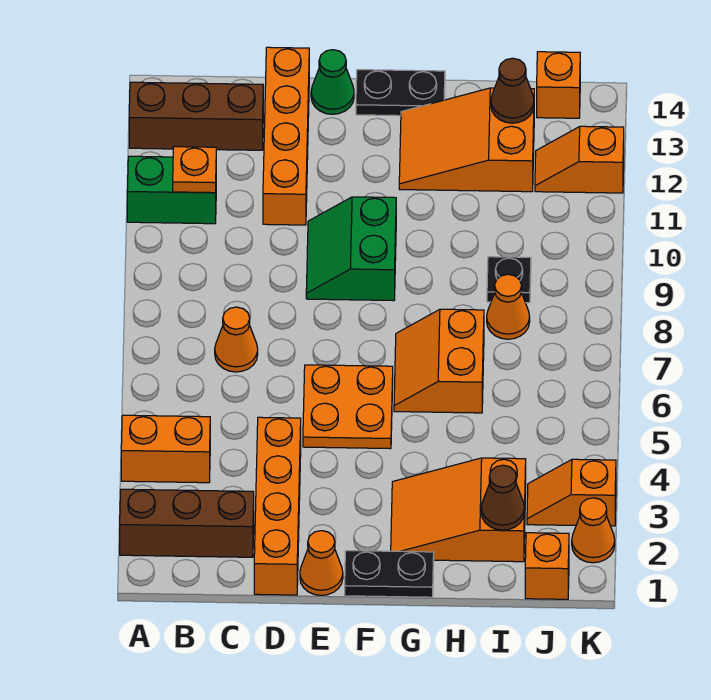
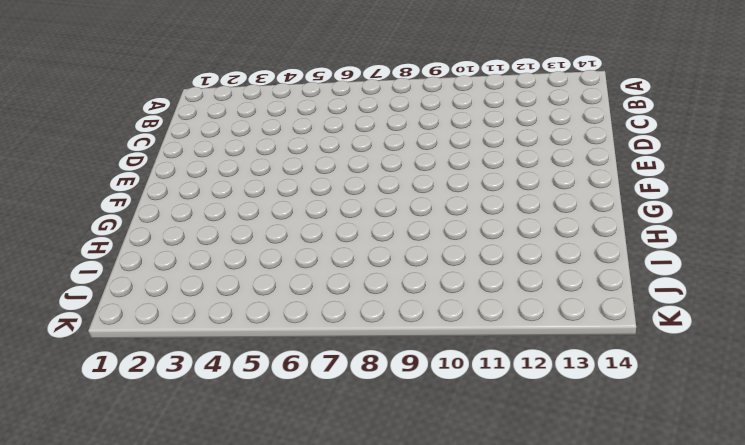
none -> brown brick A2:C2 level 1
none -> orange brick A4:B4 level 1
none -> green brick A11:B11 level 1

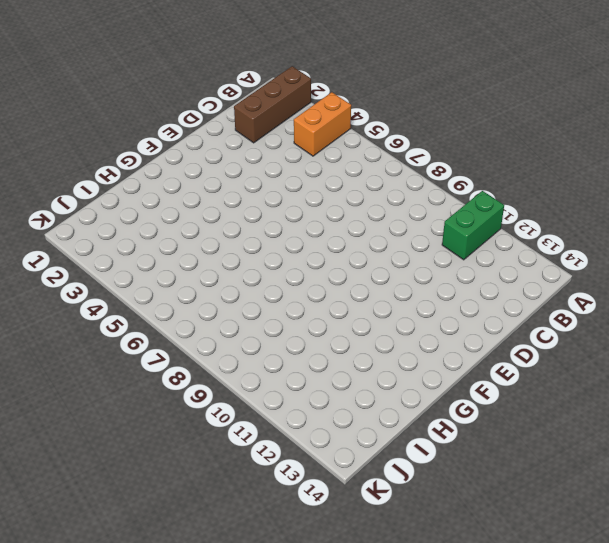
none -> brown brick A13:C13 level 1
none -> orange cone C7 level 1
none -> orange brick D1:D4 level 1

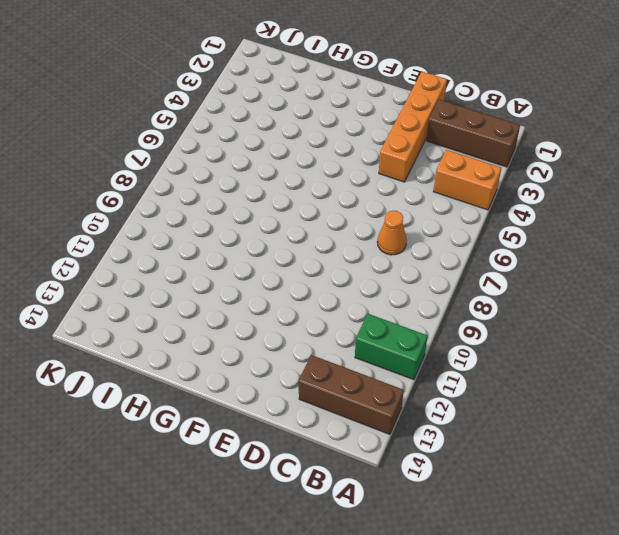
none -> orange brick D11:D14 level 1
none -> orange cone E1 level 1
none -> orange plate E5:F6 level 1

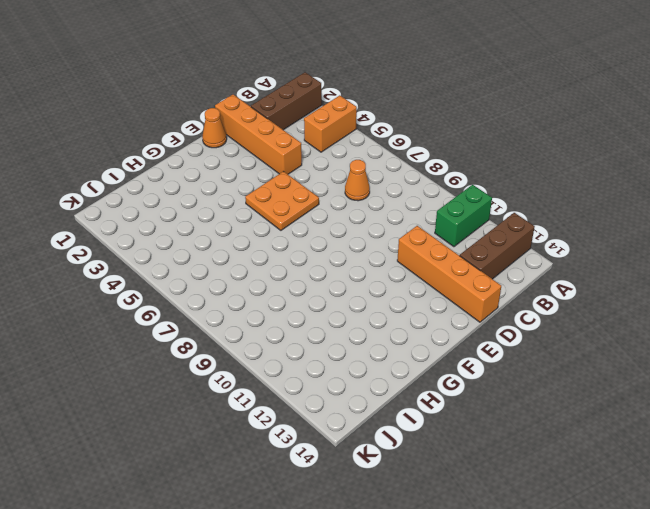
none -> green slope E9:F10 level 1 top F
none -> green cone E14 level 1
none -> black plate F1:G1 level 1

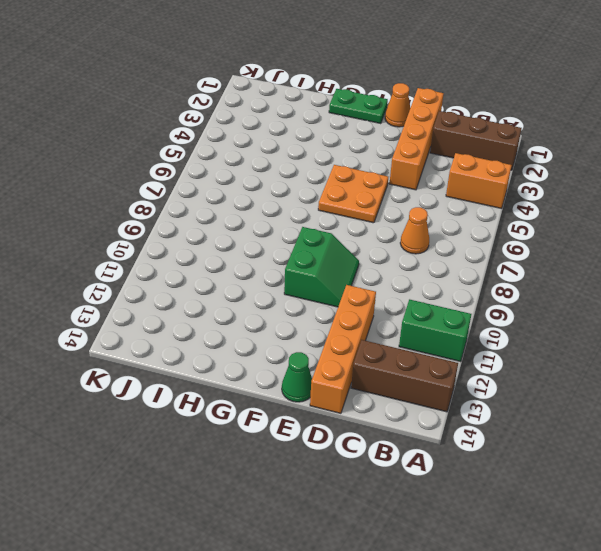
green plate F1:G1 level 1 -> black plate F1:G1 level 1
none -> black plate F14:G14 level 1
none -> orange slope G2:I3 level 1 top I
none -> orange slope G6:H7 level 1 top H

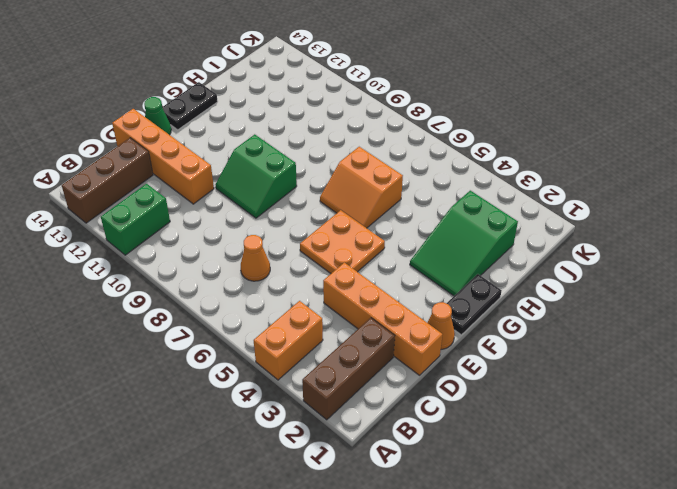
green slope G2:I3 level 1 top I -> orange slope G2:I3 level 1 top I
none -> orange slope G12:I13 level 1 top I
none -> orange cone I8 level 1
none -> black plate I9 level 1

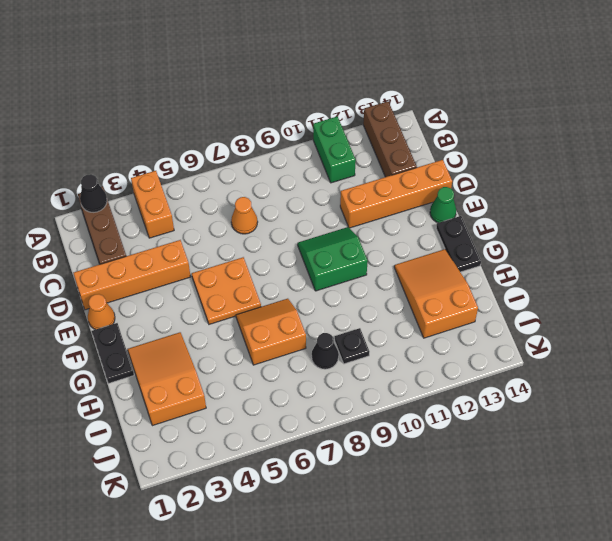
black cone A2 level 2 -> none
black cone I8 level 1 -> orange cone I8 level 1
none -> orange brick J1 level 1
none -> orange slope J3:K3 level 1 top K
none -> orange slope J12:K12 level 1 top K

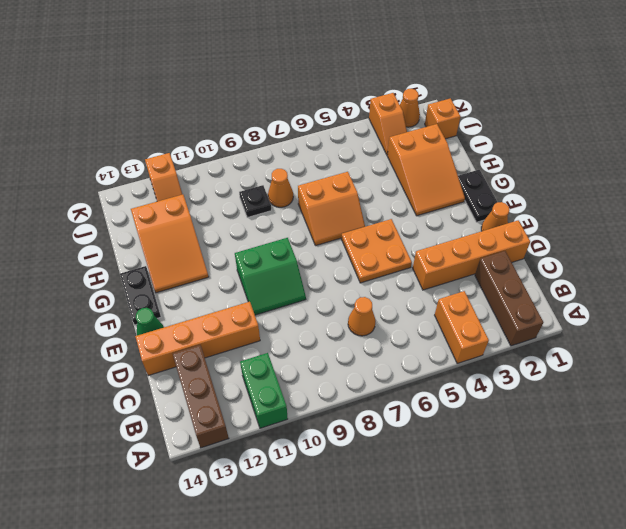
none -> orange brick J14 level 1
none -> orange plate B11 level 2
none -> brown cone I2 level 2

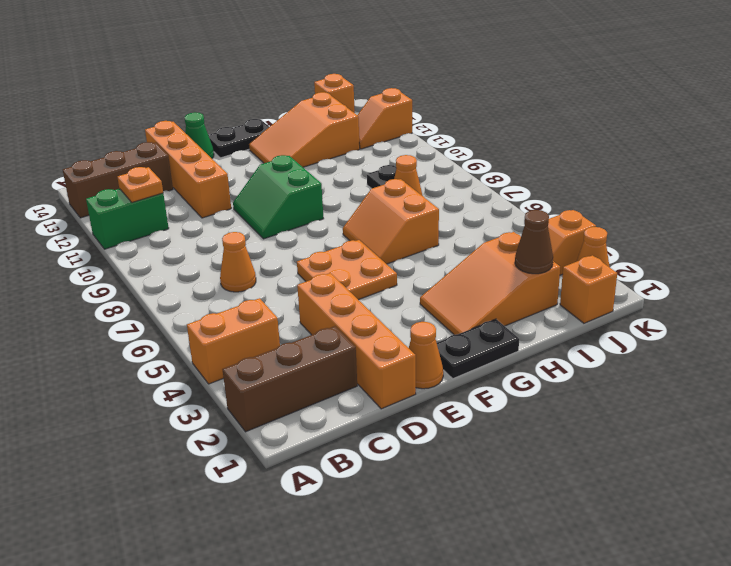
none -> brown cone I13 level 2

